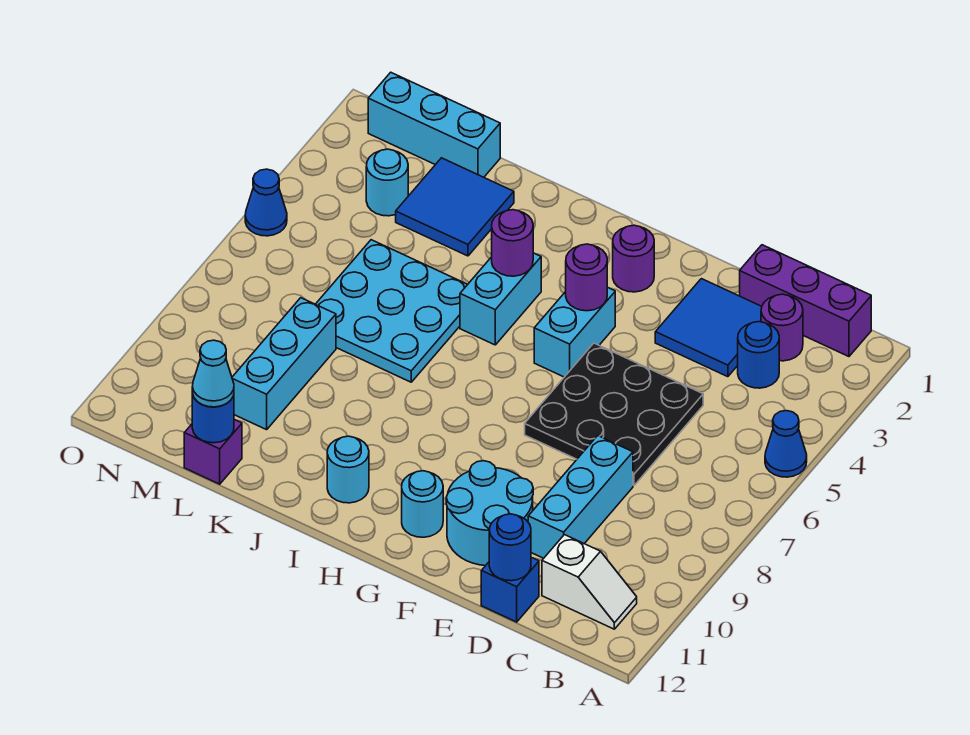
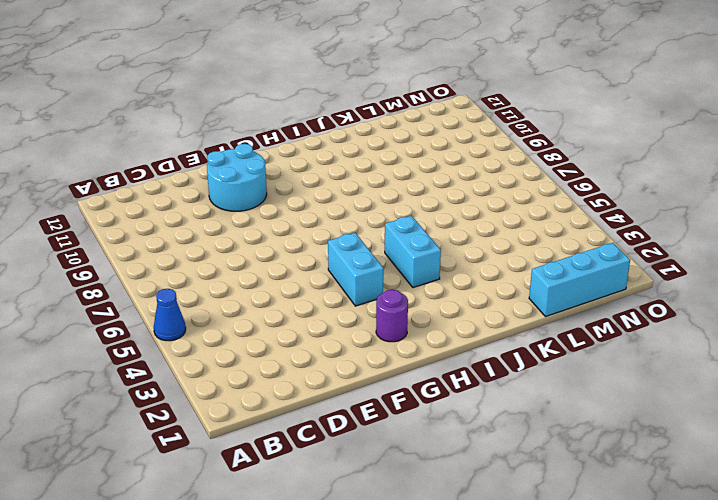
none -> purple brick B1:D1 level 1
none -> white slope B11:C11 level 1 top C
none -> purple round brick C2 level 1

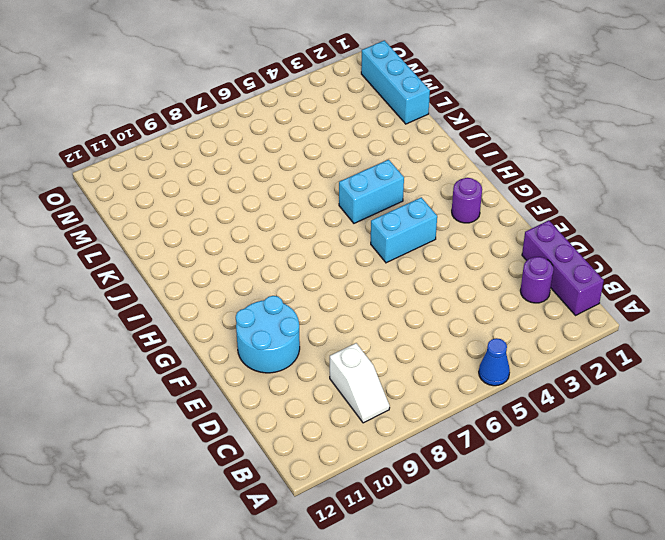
white slope B9:C9 level 1 top C -> white slope B11:C11 level 1 top C
none -> blue round brick C3 level 1
none -> blue tile D2:E3 level 1
none -> black plate D5:F7 level 1

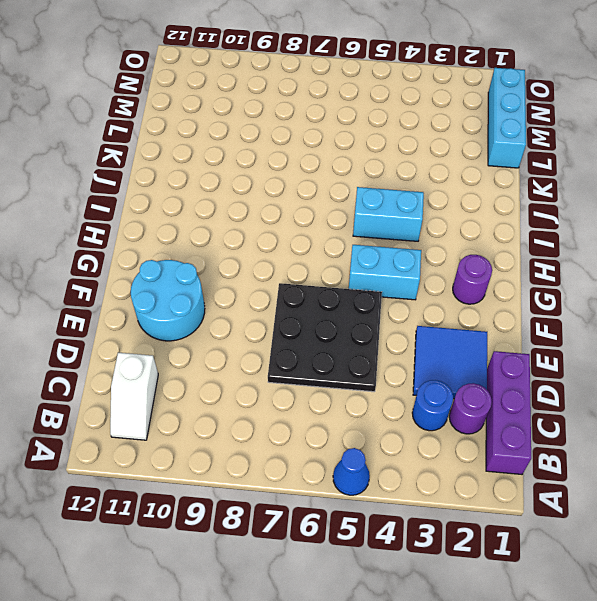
none -> cyan brick D8:D10 level 1
none -> blue brick D12 level 1
none -> cyan round brick G11 level 1

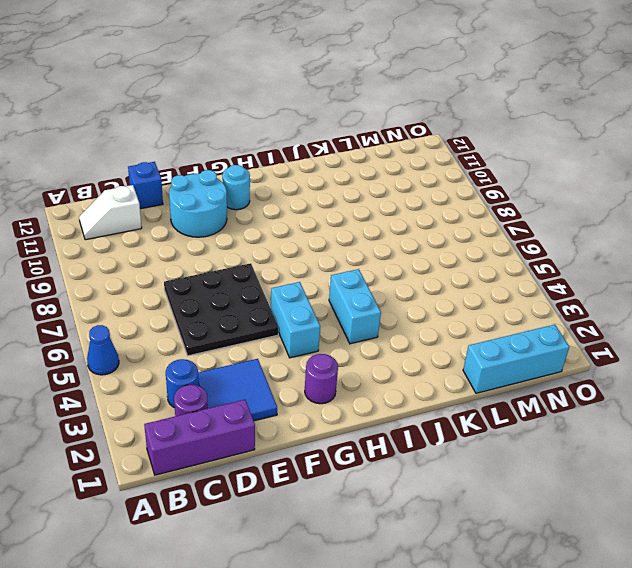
none -> cyan brick D8:D10 level 1
none -> cyan round brick I11 level 1
none -> cyan plate J5:L7 level 1

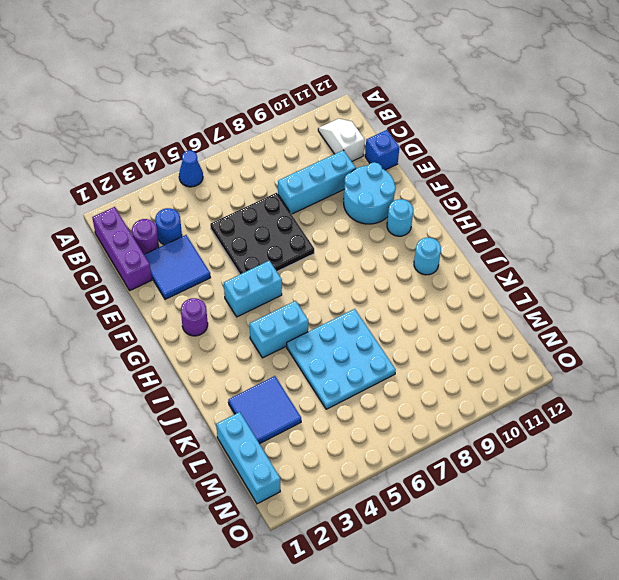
none -> cyan brick L8:L10 level 1
none -> purple brick L12 level 1
none -> cyan round brick M3 level 1

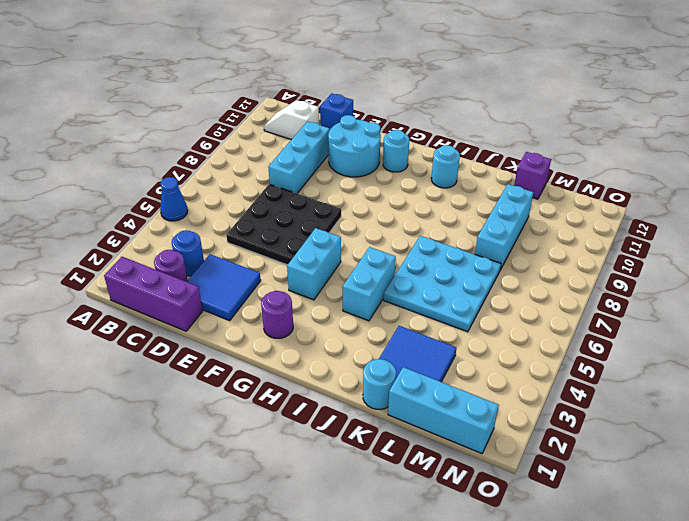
cyan round brick K1 level 1 -> cyan round brick M3 level 1
none -> blue cone O5 level 1
none -> blue round brick D12 level 2
none -> purple round brick G4 level 2

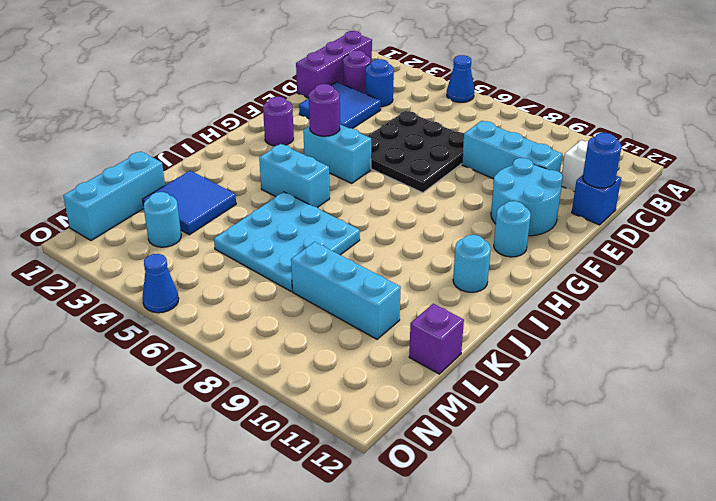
none -> purple round brick I4 level 2
none -> blue round brick L12 level 2
none -> cyan cone L12 level 3

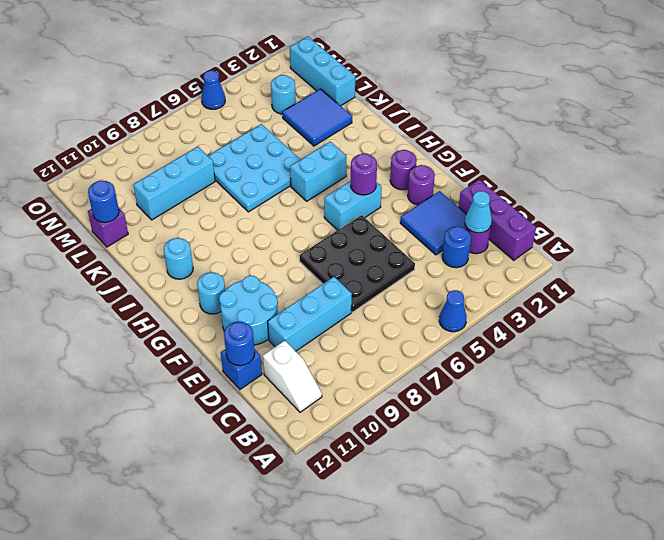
cyan cone C2 level 2 -> cyan cone L12 level 3
purple round brick F2 level 1 -> purple round brick I4 level 2

